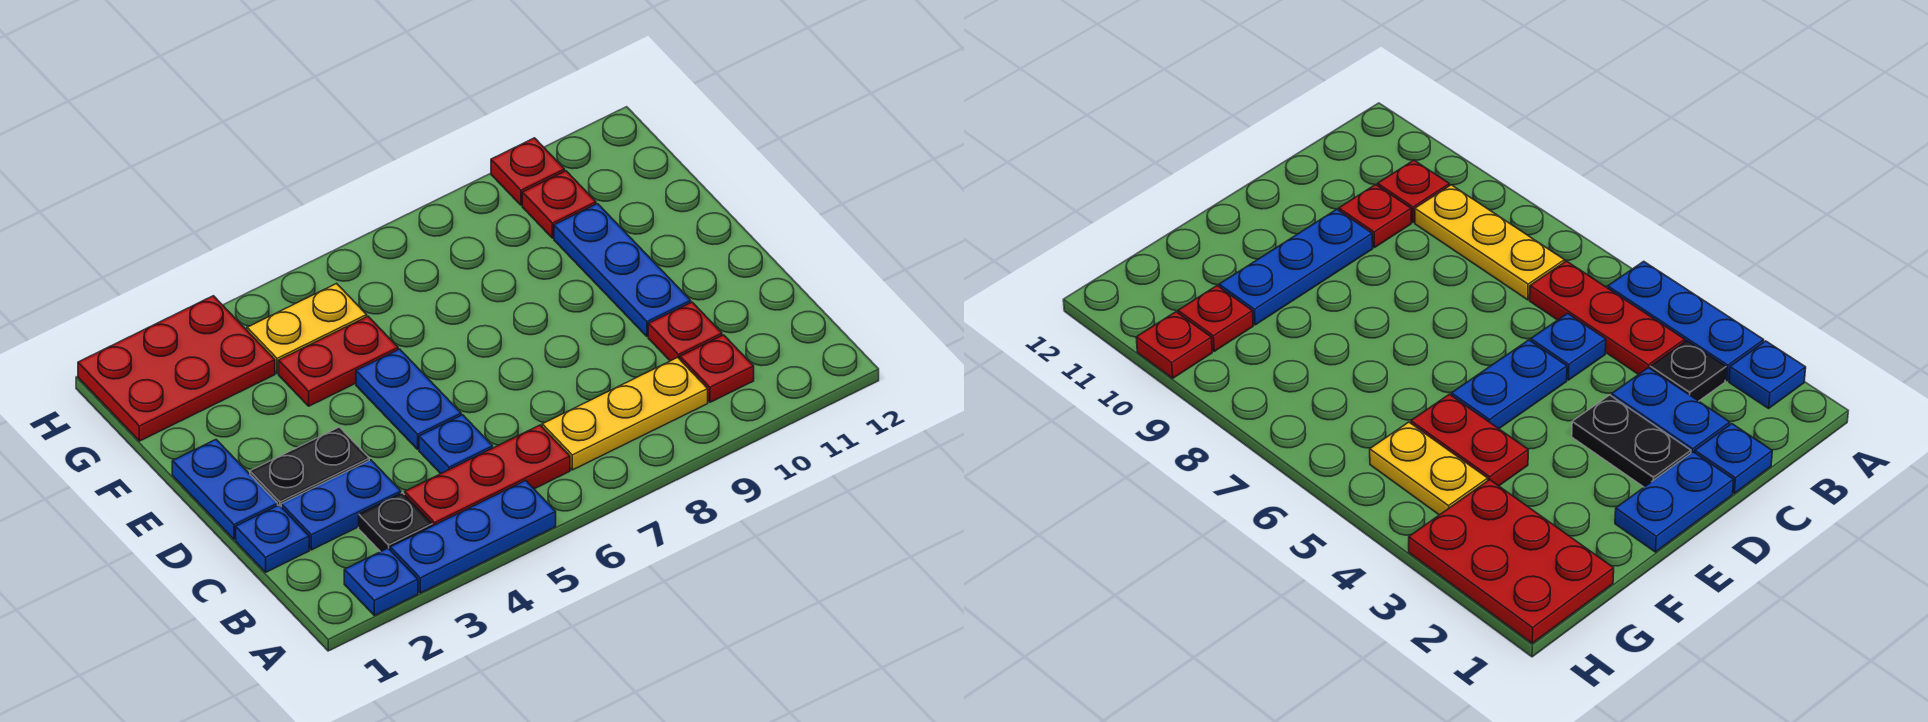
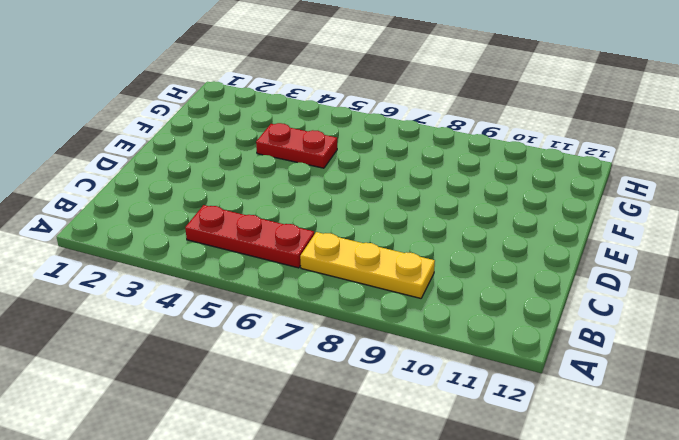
none -> blue plate A2 level 1
none -> blue plate A3:A5 level 1
none -> black plate B3 level 1

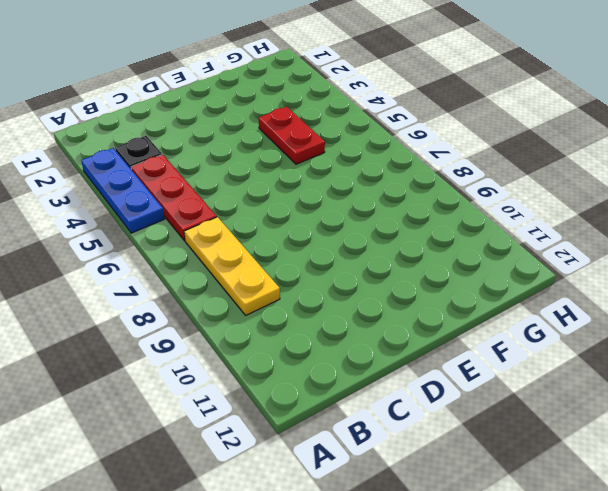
none -> blue plate A2 level 1
none -> red plate B10 level 1
none -> blue plate C1 level 1

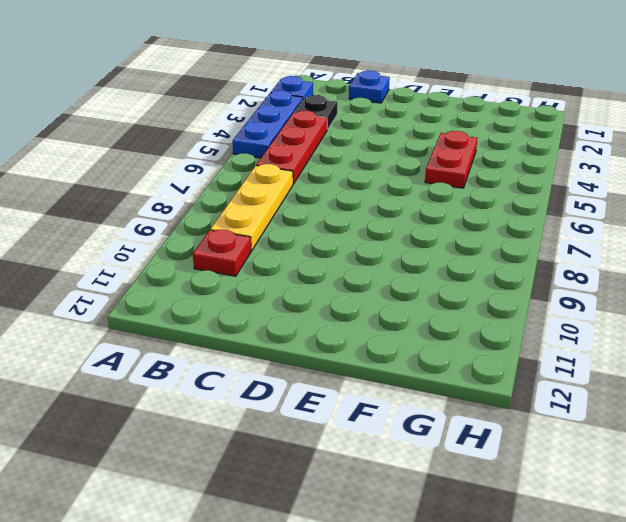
none -> blue plate C2:C3 level 1
none -> blue plate C5 level 1
none -> red plate C10 level 1

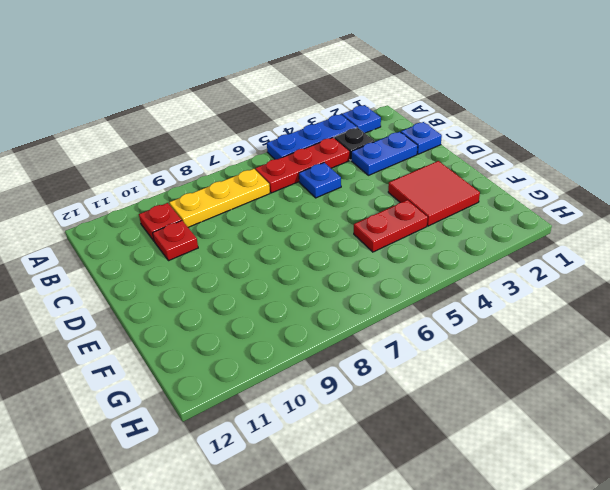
red tile E2:F3 level 1 -> none
none -> blue plate D1:E1 level 1
none -> black plate D2:D3 level 1
none -> blue plate D5:E5 level 1

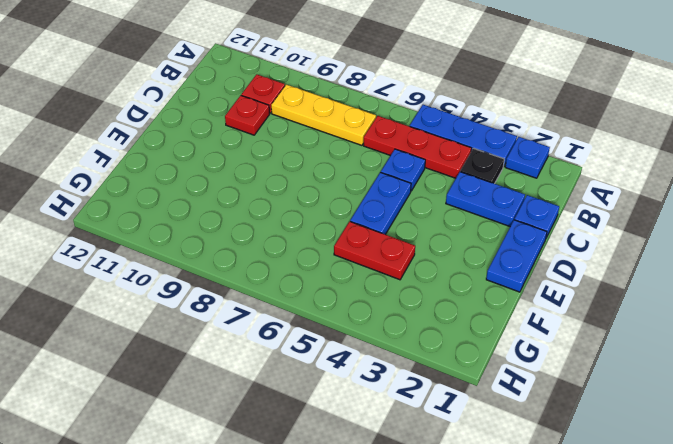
none -> black plate D2:D3 level 1
none -> blue plate D10:F10 level 1
none -> red plate G1:H3 level 1

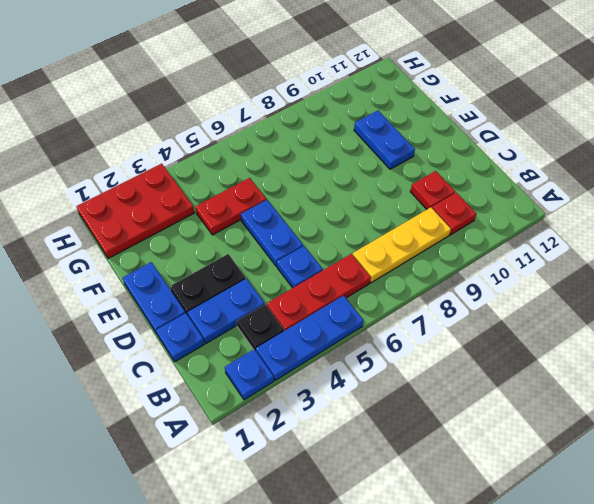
blue plate E10:F10 level 1 -> blue plate D10:F10 level 1
none -> yellow plate G4:G5 level 1
none -> red plate G10 level 1
none -> red plate H10 level 1

